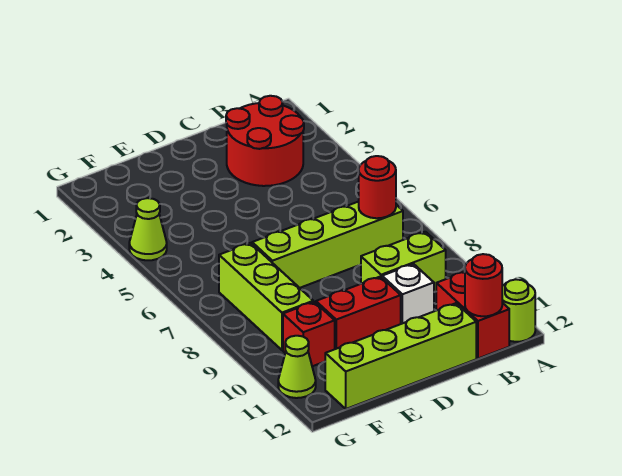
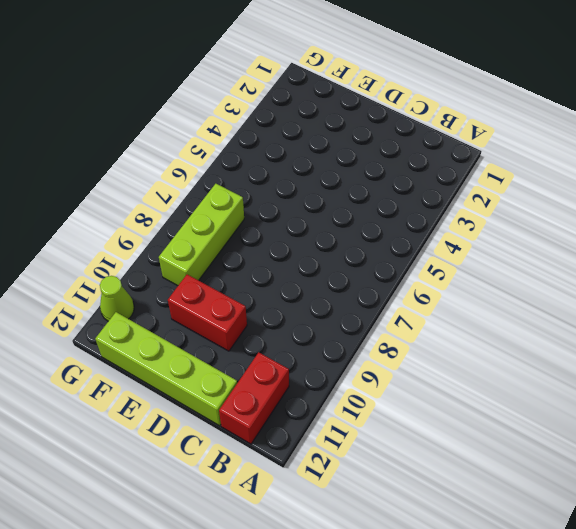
none -> lime round brick A12 level 1
none -> red round brick B2:C3 level 1
none -> lime brick B7:E7 level 1

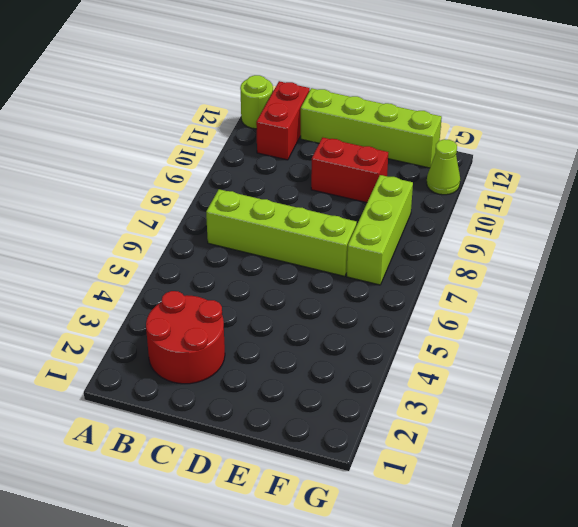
none -> lime brick B9:C9 level 1
none -> white brick C10 level 1
none -> red brick F10 level 1

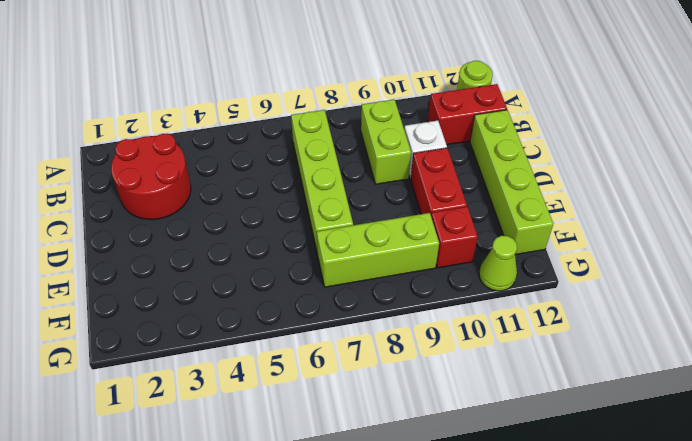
none -> lime cone G4 level 1
none -> red round brick B7 level 2
none -> red round brick B12 level 2

